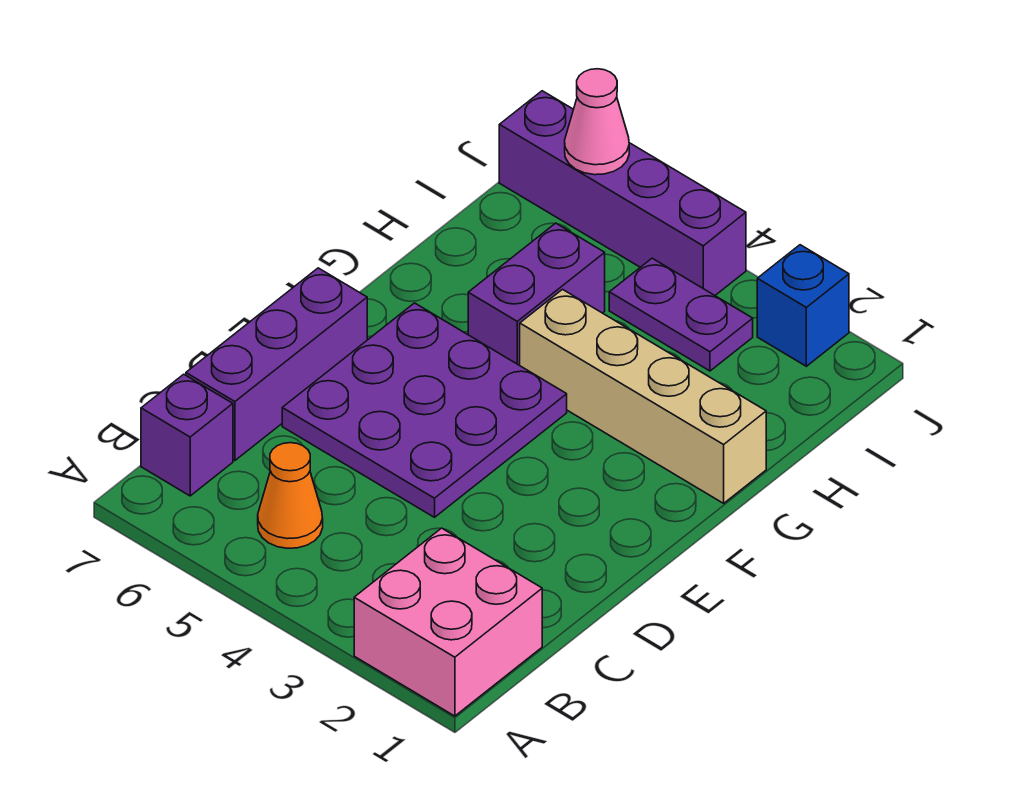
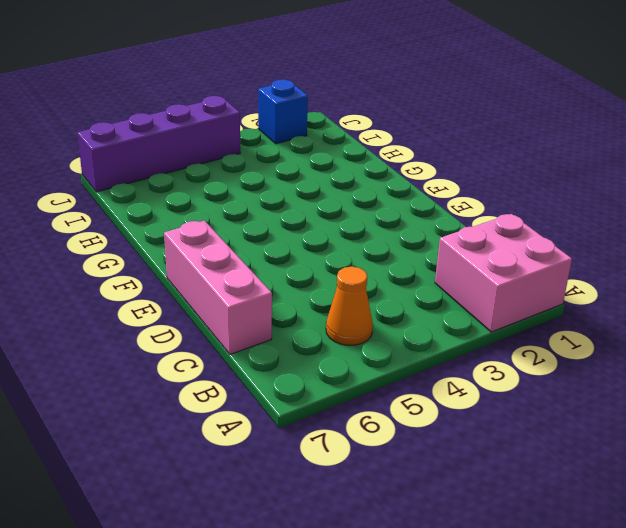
pink brick C7:E7 level 1 -> purple brick C7:E7 level 1
none -> purple brick B7 level 1
none -> purple plate D4:F6 level 1

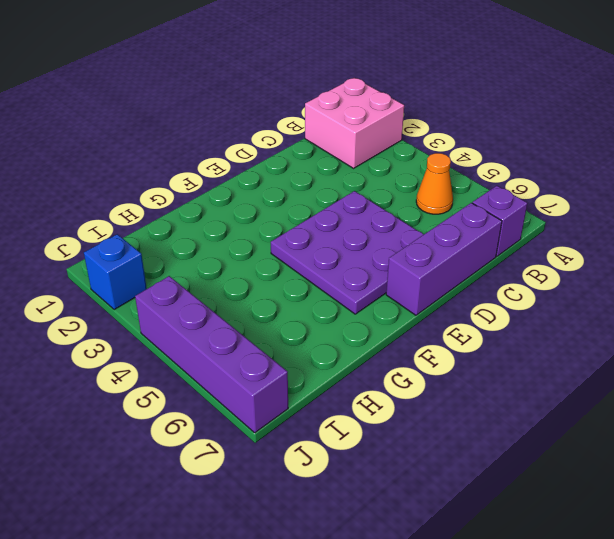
none -> tan brick G1:G4 level 1
none -> purple brick G5:H5 level 1

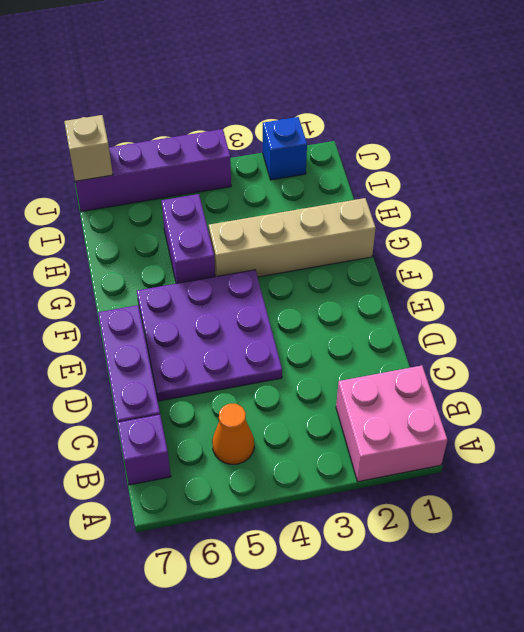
tan brick J7 level 2 -> none
none -> purple plate I3:I4 level 1
none -> pink cone J6 level 2

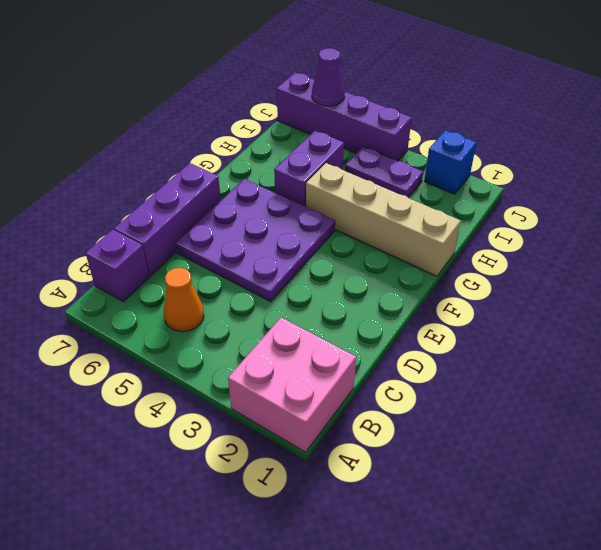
purple cone J6 level 2 -> pink cone J6 level 2

